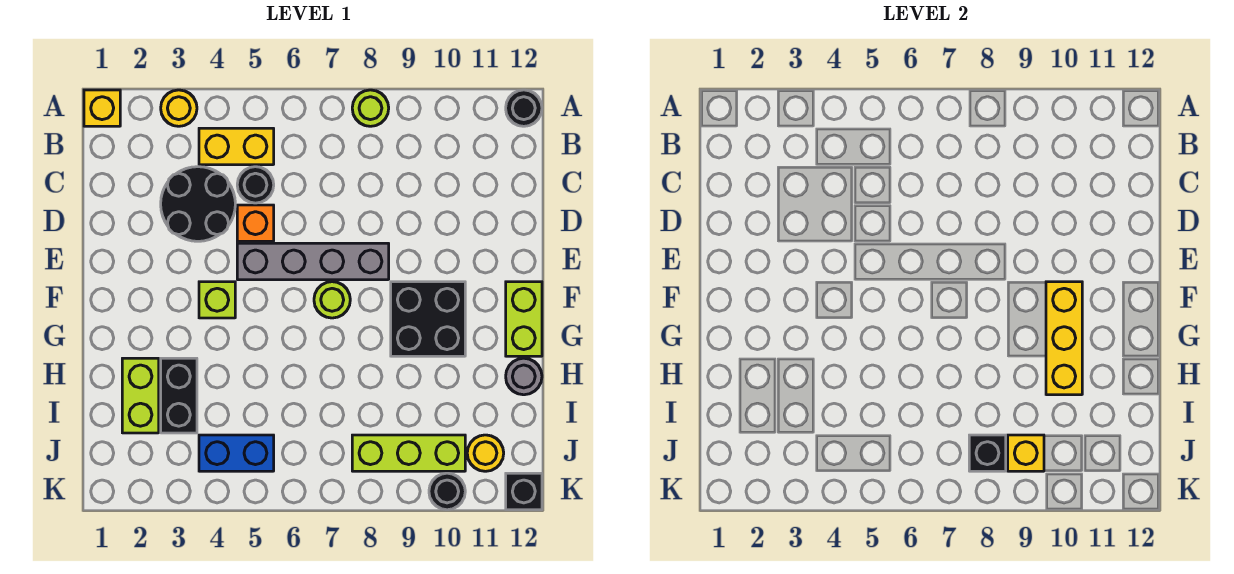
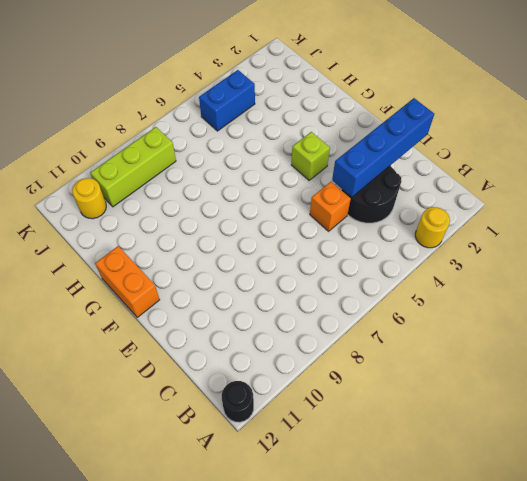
blue brick D1:D4 level 2 -> none
orange brick F12:G12 level 1 -> lime brick F12:G12 level 1
none -> yellow brick A1 level 1
none -> lime round brick A8 level 1
none -> yellow brick B4:B5 level 1

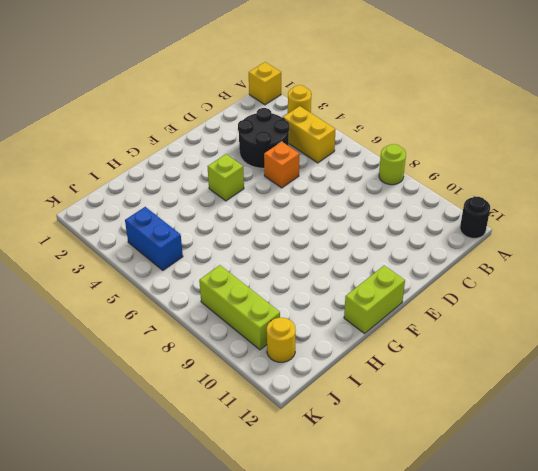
none -> black round brick C5 level 1
none -> grey brick E5:E8 level 1
none -> lime round brick F7 level 1

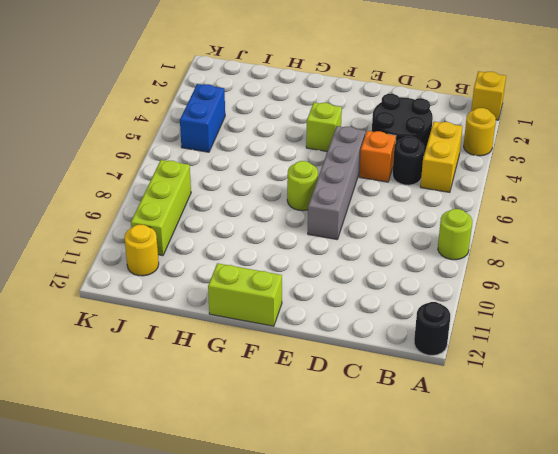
none -> black brick F9:G10 level 1
none -> lime brick H2:I2 level 1
none -> black brick H3:I3 level 1

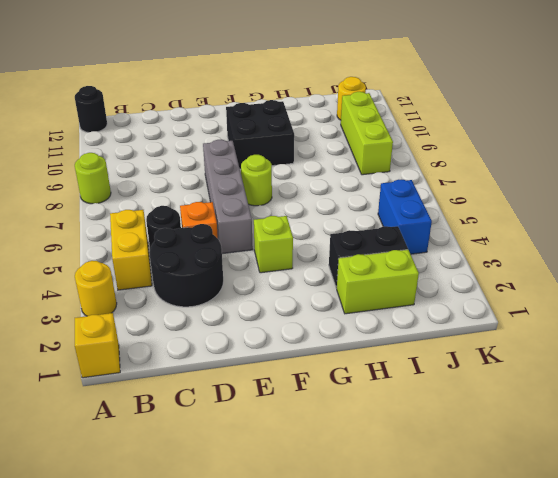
none -> lime brick F12:G12 level 1
none -> grey round brick H12 level 1
none -> black round brick K10 level 1

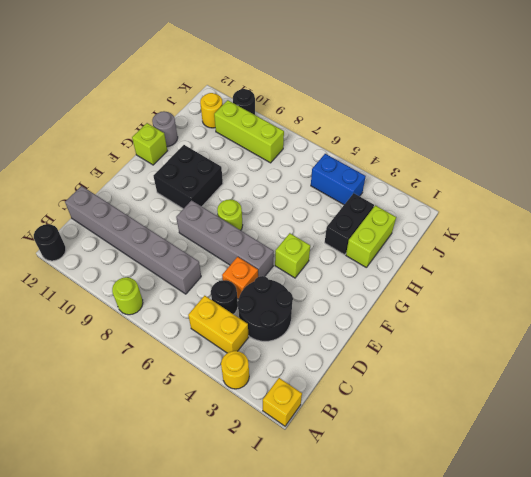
grey brick C7:C12 level 1 -> none
lime brick G12 level 1 -> lime brick F12:G12 level 1
none -> black brick K12 level 1
none -> yellow brick F10:H10 level 2
none -> black brick J8 level 2

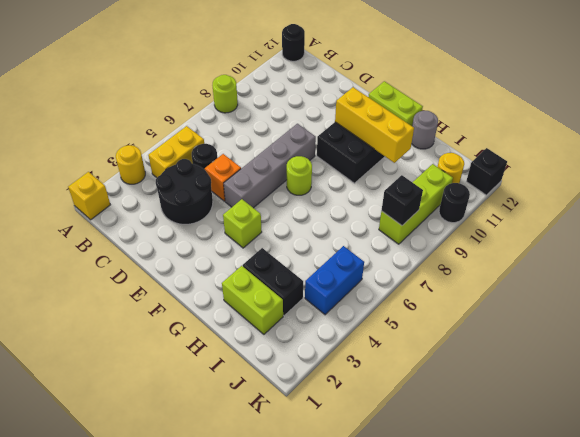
none -> yellow brick J9 level 2

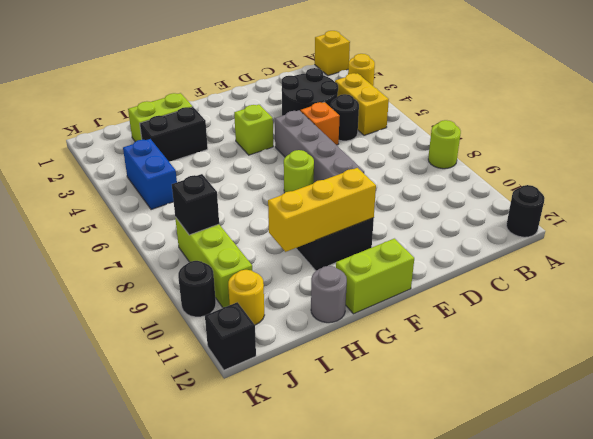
none -> yellow brick J9 level 2

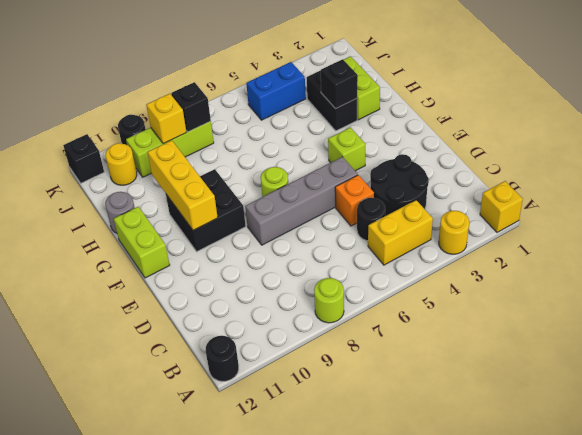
black brick H3 level 2 -> none

